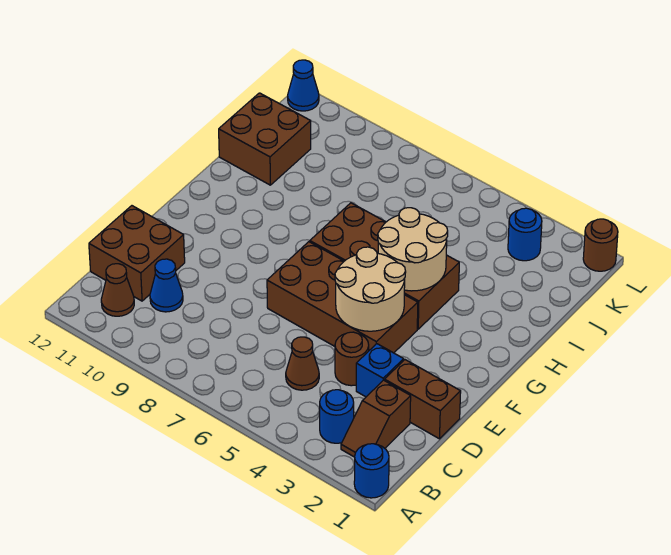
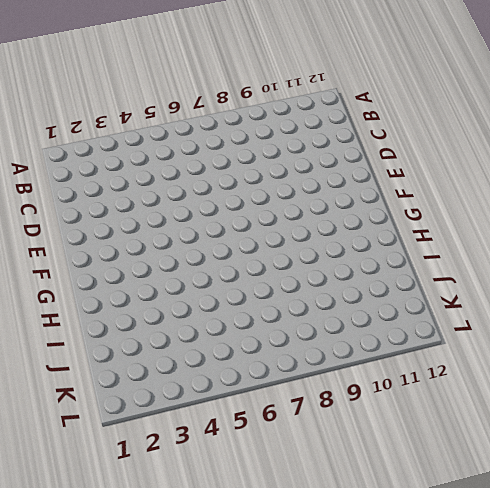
none -> blue round brick A1 level 1
none -> brown slope B2:C2 level 1 top C
none -> blue round brick B3 level 1

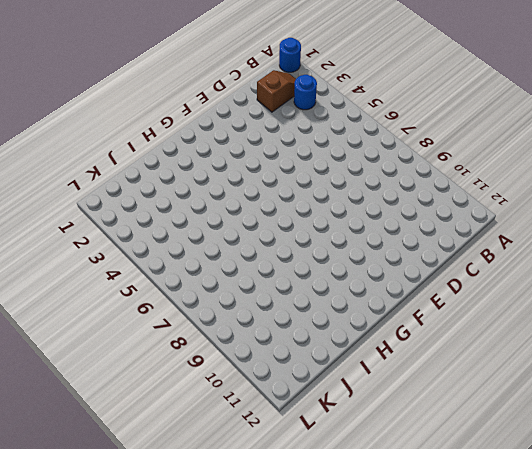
none -> brown cone B11 level 1
none -> brown cone C5 level 1
none -> blue cone C10 level 1

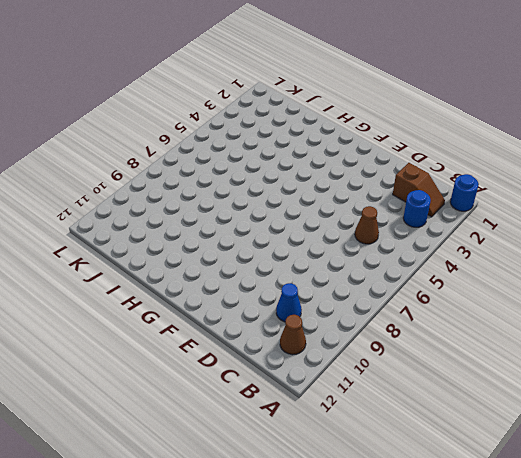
none -> brown brick C11:D12 level 1
none -> brown brick D1:D2 level 1
none -> blue brick D3 level 1

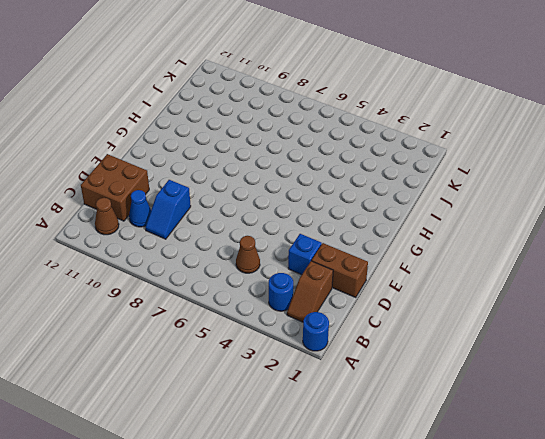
blue slope C9:D9 level 1 top D -> none
none -> brown round brick D4 level 1
none -> brown brick E4:F7 level 1
none -> brown brick G4:H7 level 1

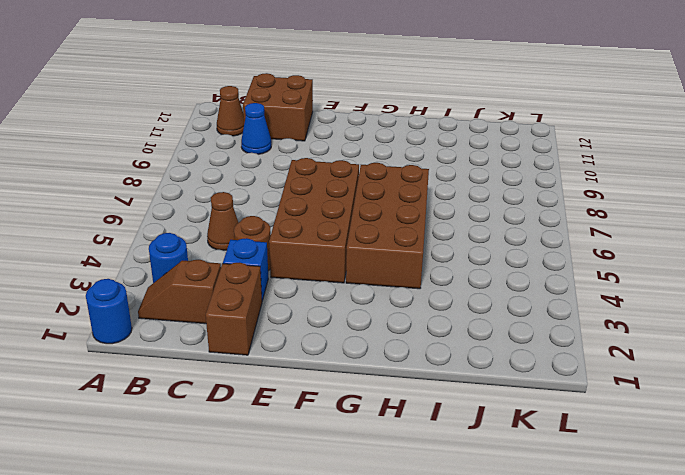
none -> brown brick I11:J12 level 1
none -> blue round brick K3 level 1
none -> brown round brick L1 level 1

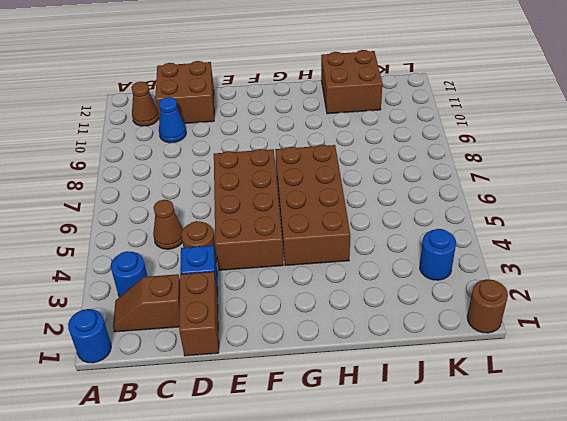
none -> blue cone L12 level 1
none -> tan round brick E4:F5 level 2
none -> tan round brick G4:H5 level 2

